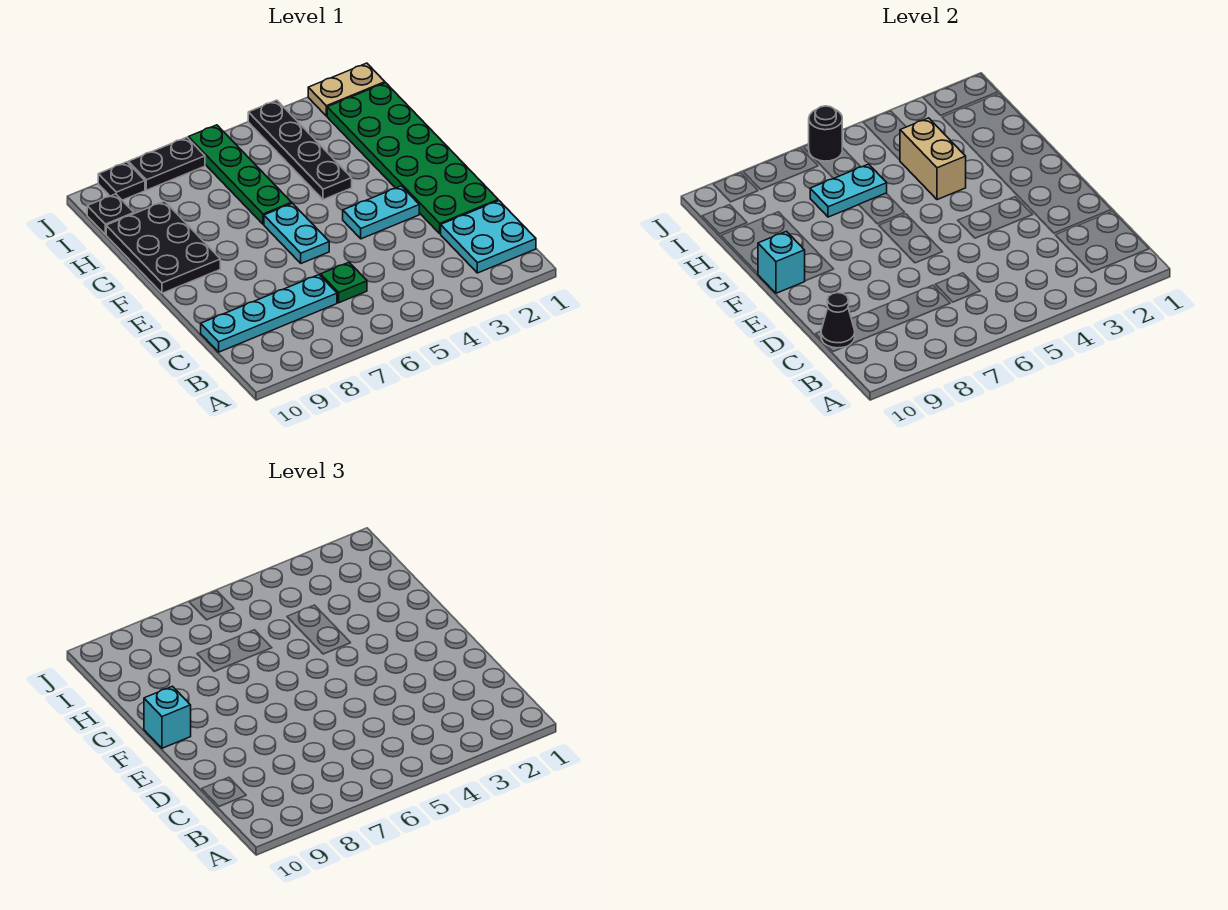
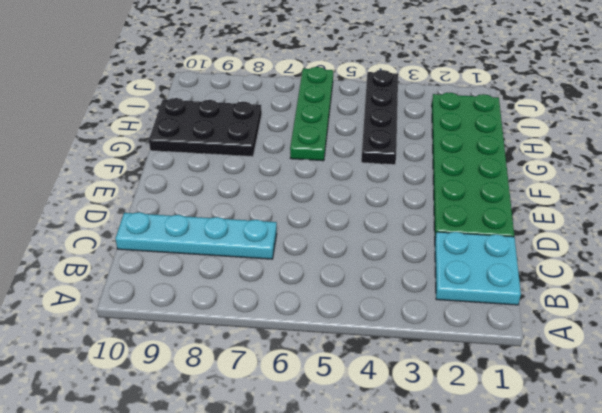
black plate G8:H10 level 1 -> black plate F9:H10 level 1
none -> green plate C6 level 1
none -> cyan plate E3:E4 level 1
none -> cyan plate E6:F6 level 1

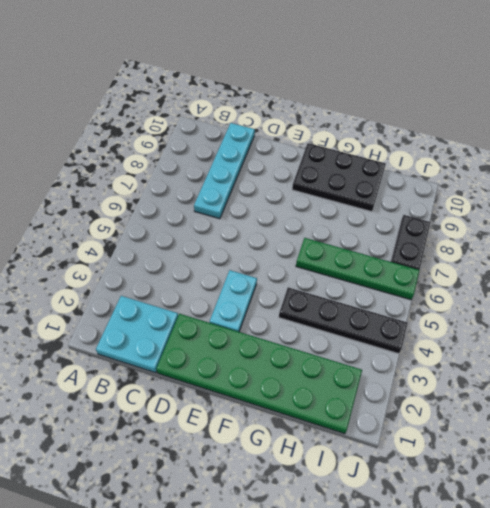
none -> green plate C6 level 1
none -> cyan plate E6:F6 level 1
none -> black plate I10 level 1

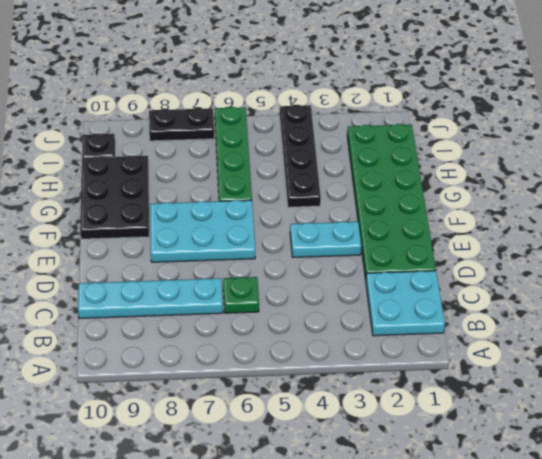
cyan plate E6:F8 level 1 -> cyan plate E6:F6 level 1
none -> tan plate J1:J2 level 1
none -> black plate J9 level 1
none -> black cone C10 level 2

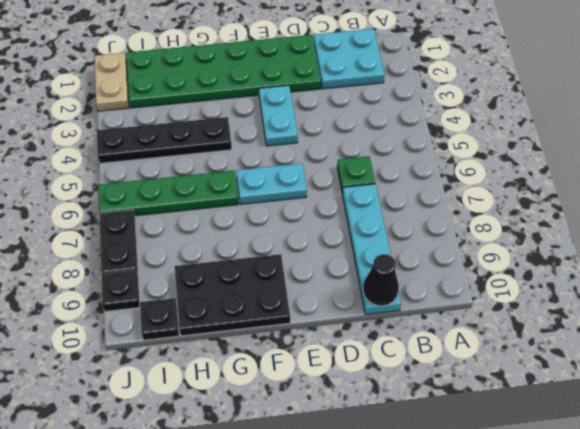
none -> cyan brick F10 level 2
none -> tan brick G4:H4 level 2
none -> cyan plate H6:H7 level 2

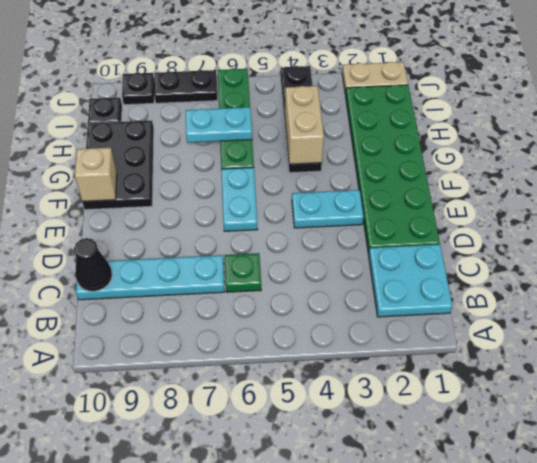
tan brick F10 level 2 -> cyan brick F10 level 2
none -> black round brick J6 level 2
none -> cyan brick F10 level 3

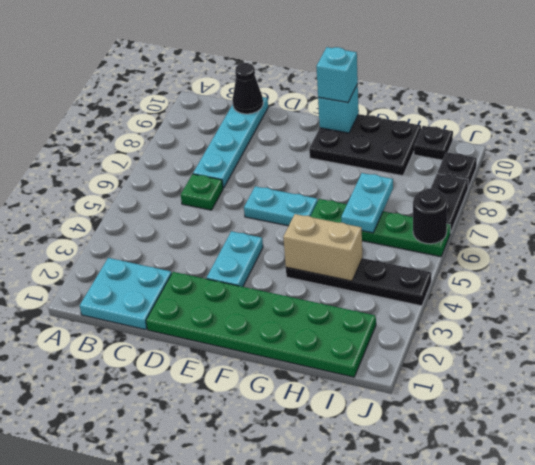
none -> tan plate J1:J2 level 1

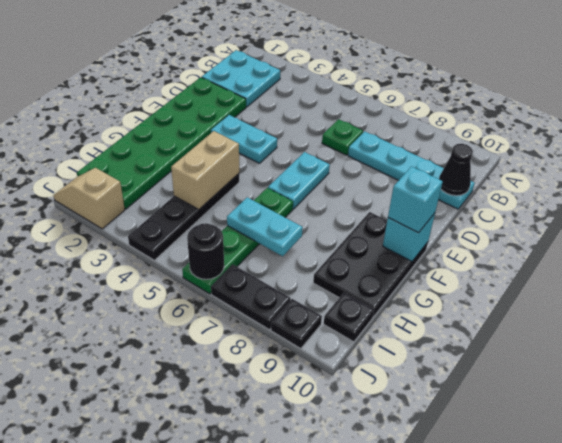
tan slope J1:J2 level 1 top 2 -> tan plate J1:J2 level 1

